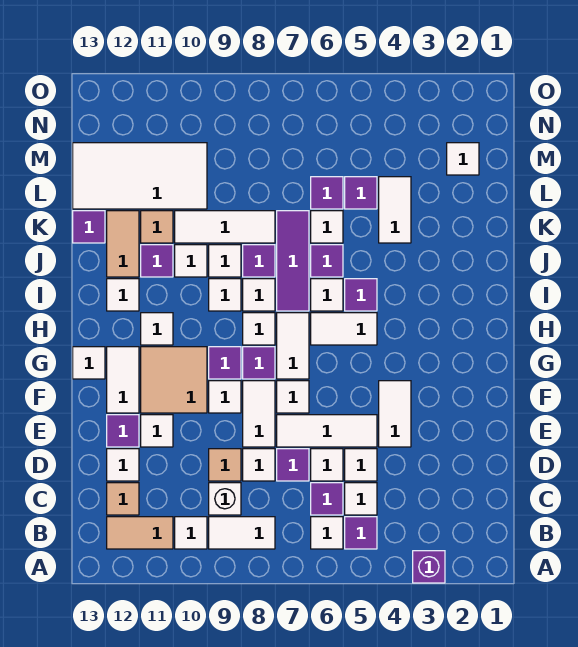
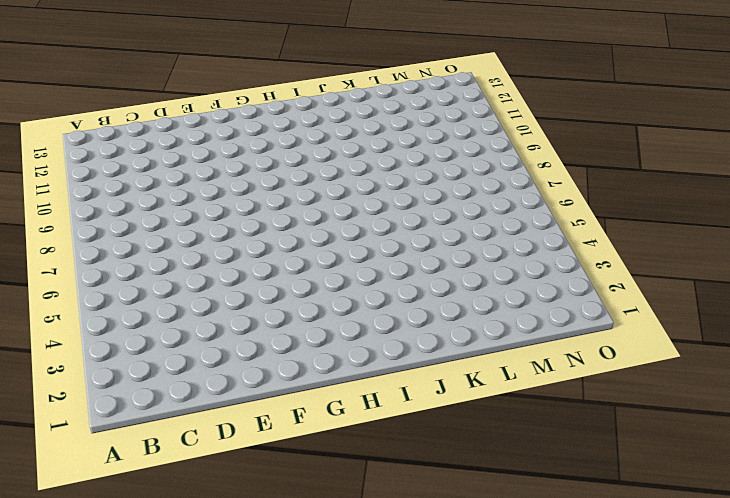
none -> purple brick A3 level 1
none -> purple tile B5 level 1
none -> white tile B6 level 1
none -> white tile B8:B9 level 1

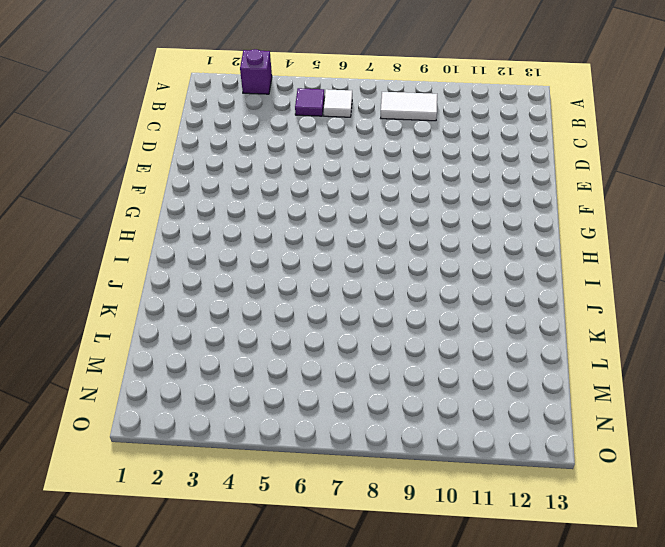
none -> white tile B10 level 1
none -> tan tile B11:B12 level 1
none -> white tile C5 level 1
none -> purple tile C6 level 1

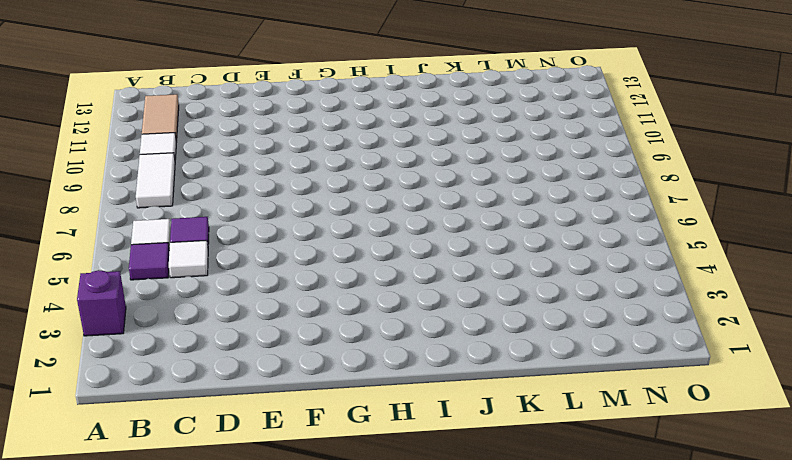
none -> white brick C9 level 1
none -> tan tile C12 level 1
none -> white tile D5 level 1
none -> white tile D6 level 1

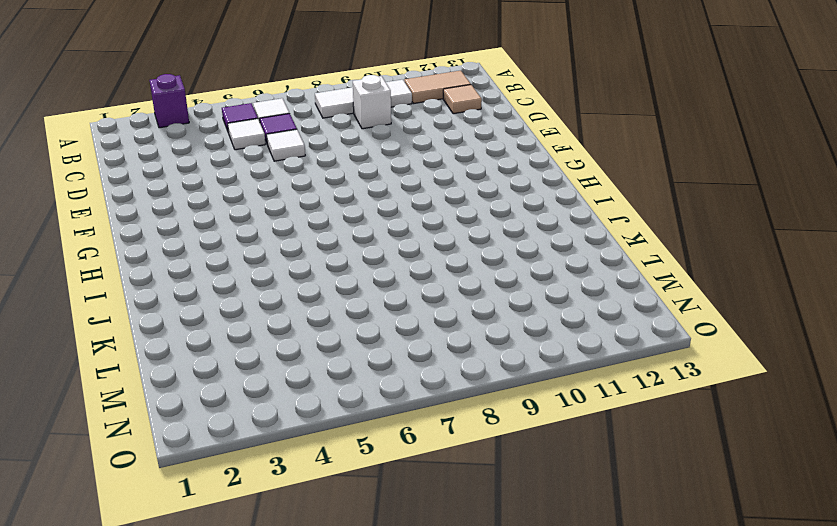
none -> white tile D5 level 1
none -> purple tile D7 level 1
none -> white tile D8 level 1
none -> tan tile D9 level 1

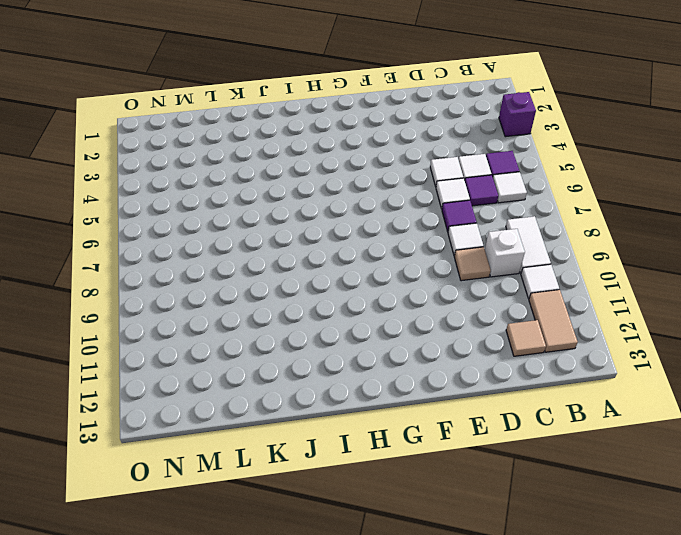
none -> white tile D12 level 1
none -> white tile E4:F4 level 1
none -> white tile E5:E7 level 1
none -> white tile E8:F8 level 1

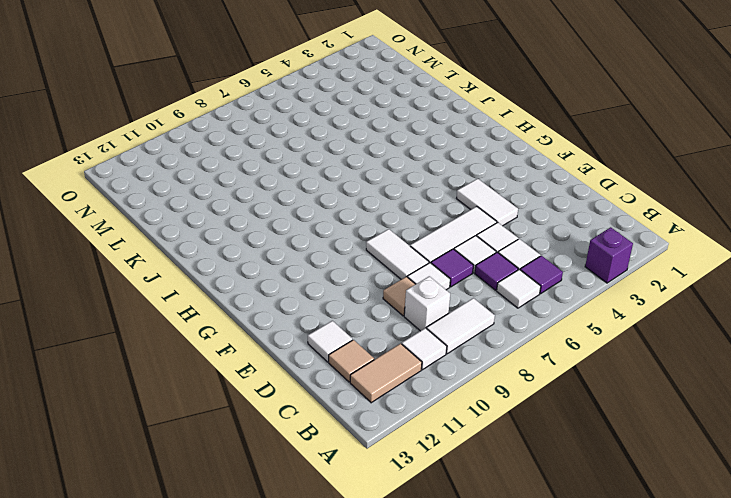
none -> white tile E11 level 1
none -> purple tile E12 level 1
none -> white tile F7 level 1
none -> white tile F9 level 1

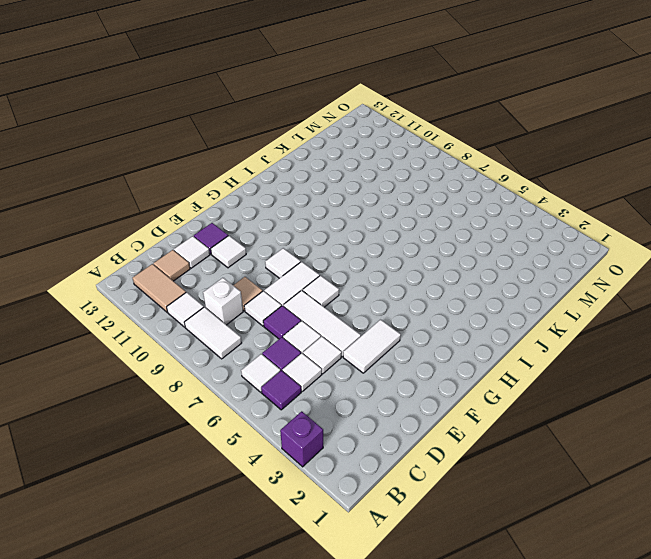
none -> tan tile F10:G11 level 1
none -> white tile F12:G12 level 1
none -> white tile G7:H7 level 1
none -> purple tile G8 level 1

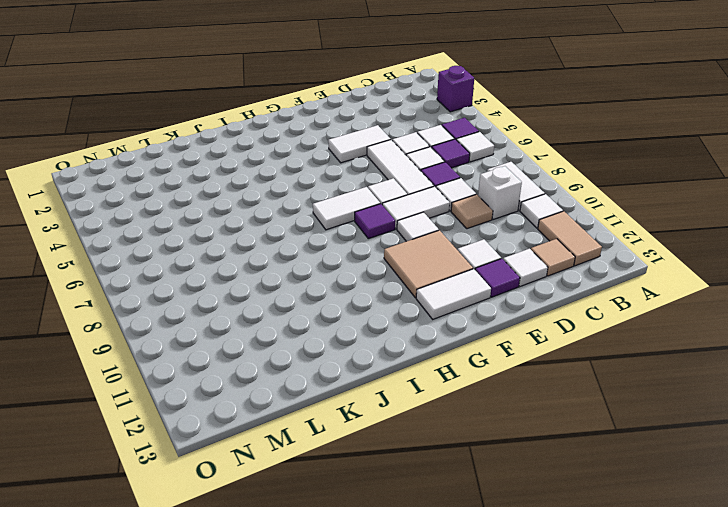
none -> purple tile G9 level 1
none -> white tile G13 level 1
none -> white tile H5:H6 level 1
none -> white tile H8 level 1

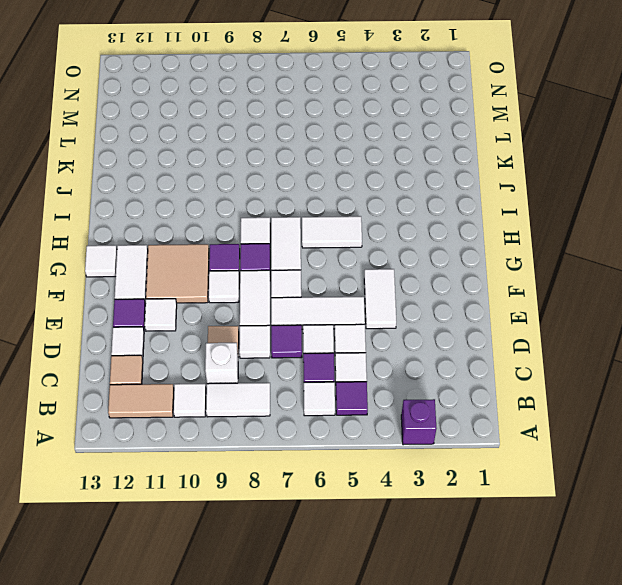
none -> white tile H11 level 1
none -> purple tile I5 level 1
none -> white tile I6 level 1
none -> purple tile I7:K7 level 1

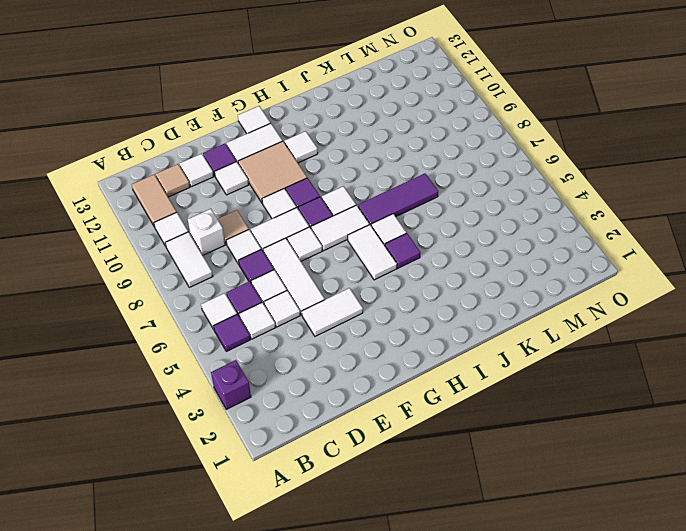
none -> white tile I8 level 1
none -> white tile I9 level 1
none -> white tile I12 level 1
none -> purple tile J6 level 1

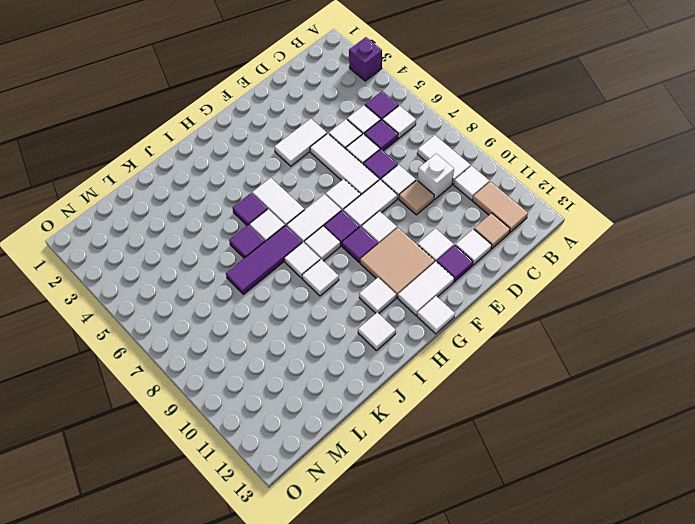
none -> purple tile J8 level 1
none -> white tile J9 level 1
none -> white tile J10 level 1
none -> purple tile J11 level 1

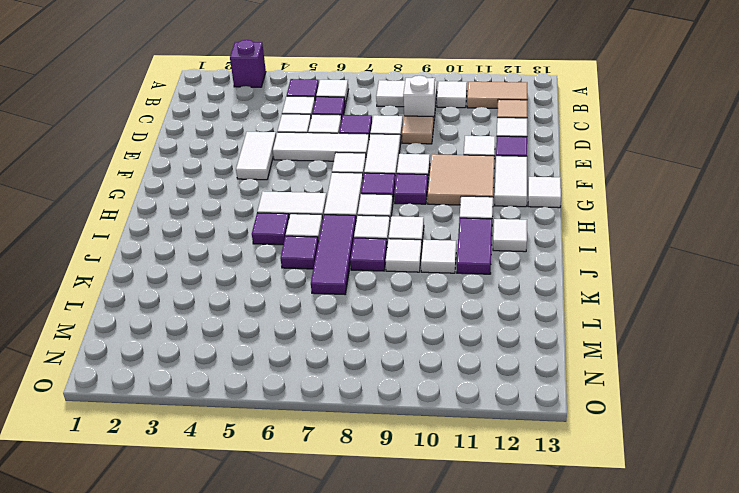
purple tile I11:J11 level 1 -> purple tile J11 level 1
none -> tan tile J12:K12 level 1
none -> white tile K4:L4 level 1
none -> white tile K6 level 1
none -> white tile K8:K10 level 1

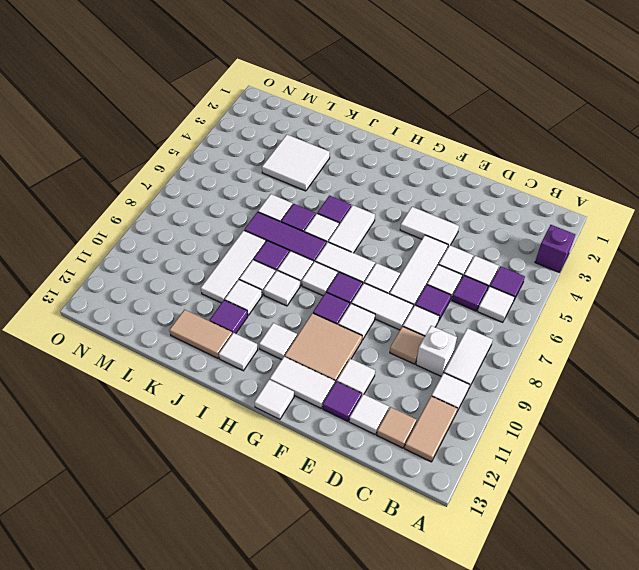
white tile K3:L4 level 1 -> white tile K4:L4 level 1
none -> tan tile K11 level 1
none -> purple tile K13 level 1
none -> purple tile L5 level 1
none -> purple tile L6 level 1

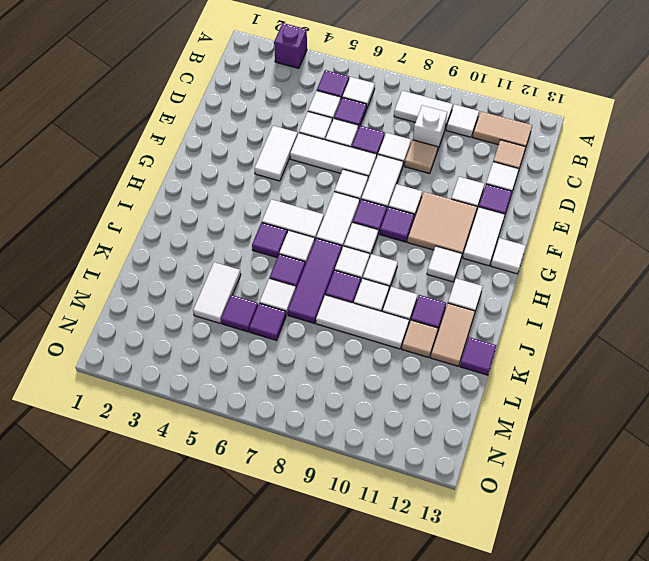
none -> white tile L10:M13 level 1
none -> white tile M2 level 1

